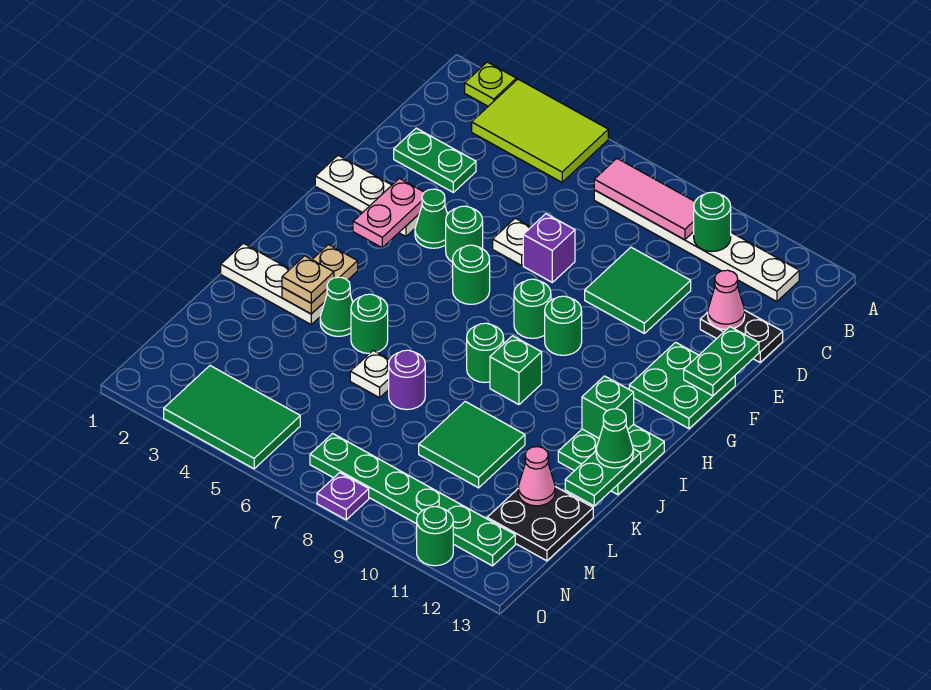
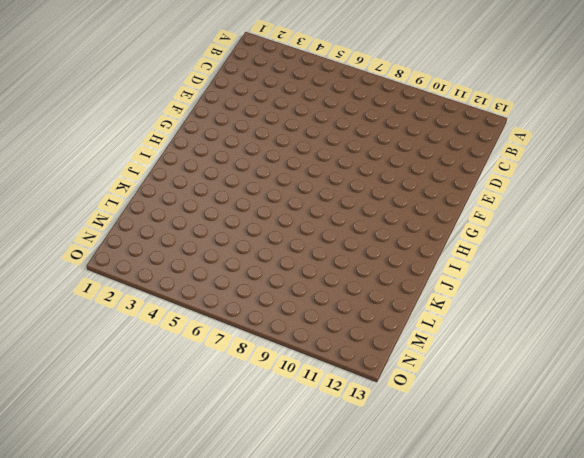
none -> lime plate A2 level 1
none -> lime tile A3:B5 level 1
none -> white plate B7:B12 level 1
none -> green plate D2:D3 level 1

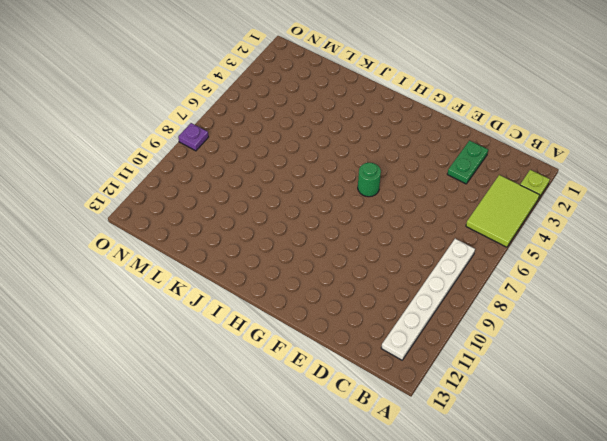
none -> green tile D9:E10 level 1
none -> black plate D12:D13 level 1
none -> white plate E6 level 1
none -> purple brick E7 level 1

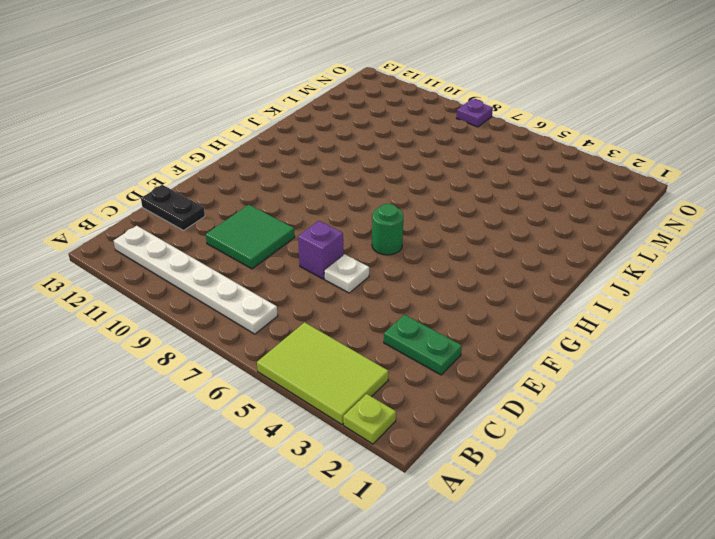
none -> white plate F1:F3 level 1
none -> green cone F4 level 1
none -> green round brick F5 level 1
none -> green plate F12:G13 level 1

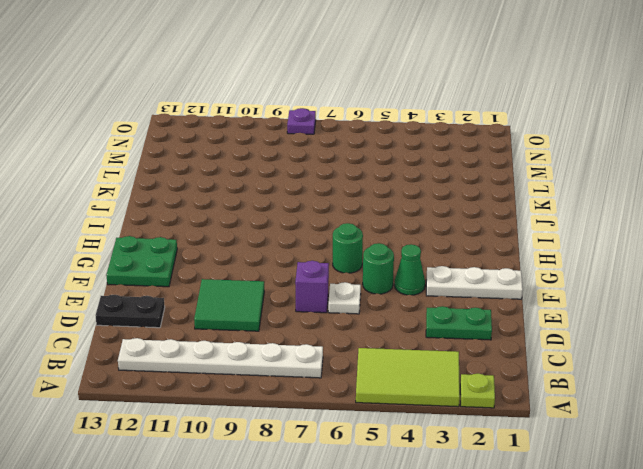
none -> green round brick G8 level 1
none -> green round brick G9 level 1
none -> green round brick I8 level 1
none -> green brick I9 level 1

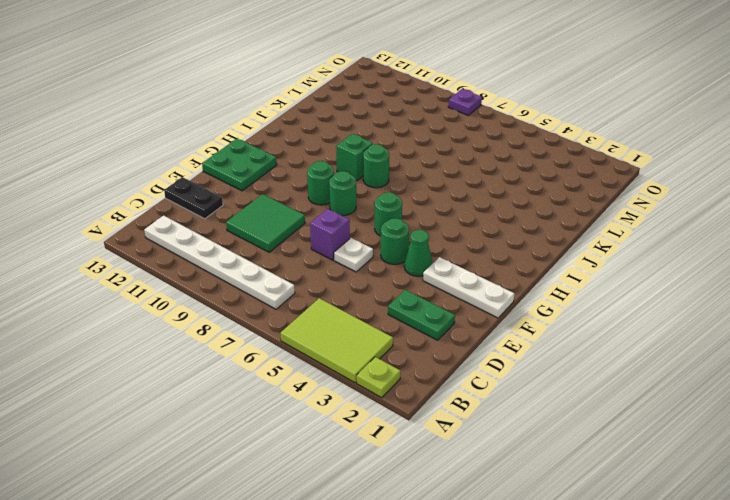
none -> green plate I12:J13 level 1
none -> white plate J1:J3 level 1
none -> green cone J4 level 1
none -> green round brick J5 level 1

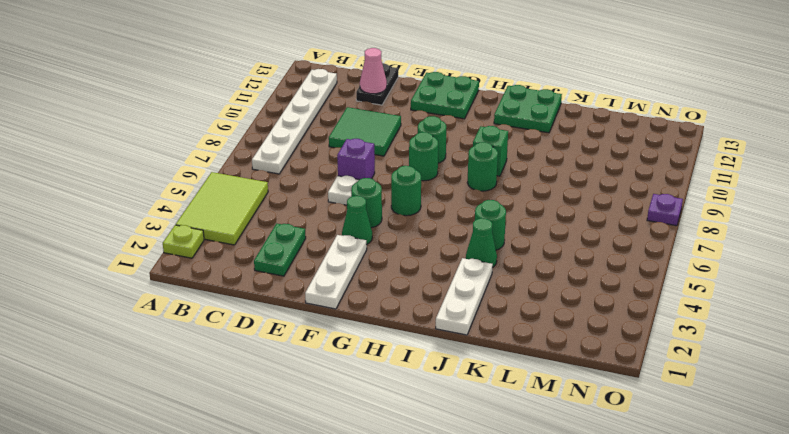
none -> white plate K6 level 1
none -> purple round brick K7 level 1
none -> green tile K9:L10 level 1
none -> black plate L12:M13 level 1

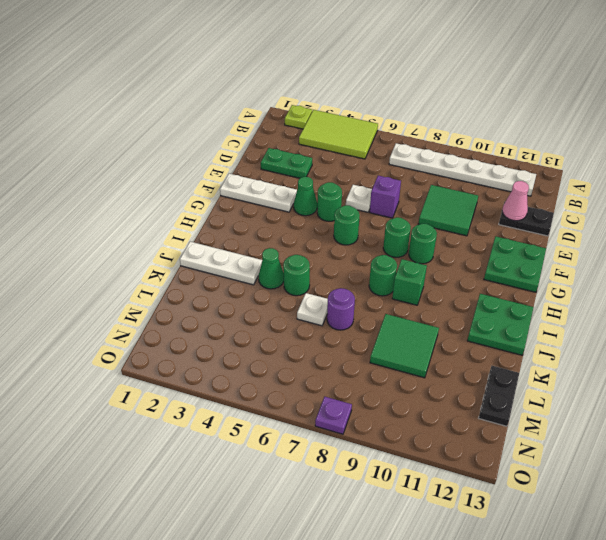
black plate L13:M13 level 1 -> black plate L12:M13 level 1
none -> green tile N3:O5 level 1
none -> green plate N7:N12 level 1
none -> green round brick O11 level 1
none -> pink tile B7:B9 level 2

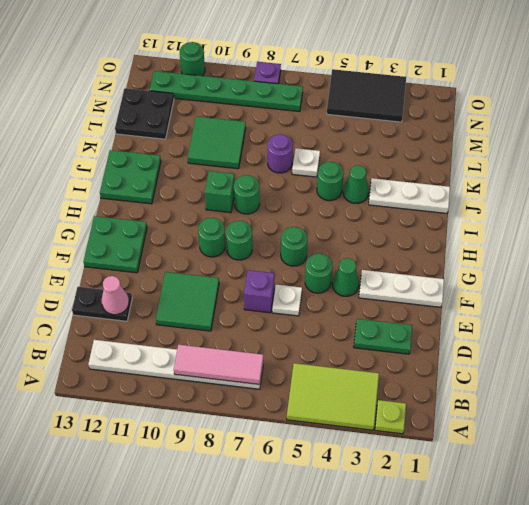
black tile N3:O5 level 1 -> green tile N3:O5 level 1
none -> green round brick B10 level 2
none -> green plate E13:F13 level 2
none -> pink plate F3:G3 level 2
none -> tan plate I3:J3 level 2

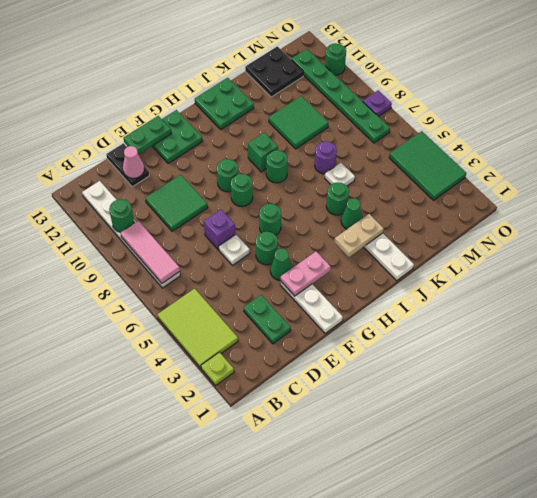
none -> green brick I12 level 2
none -> green plate J13:K13 level 2
none -> pink cone L12 level 2
none -> tan plate J3 level 3

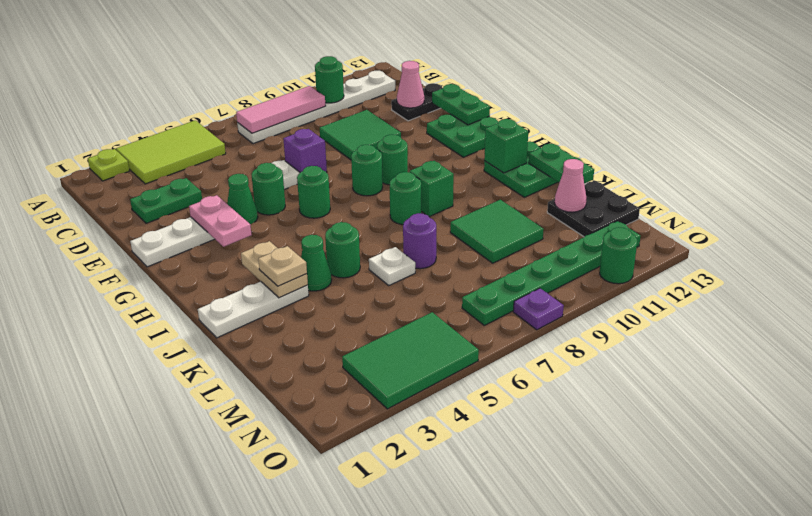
none -> green cone J13 level 3

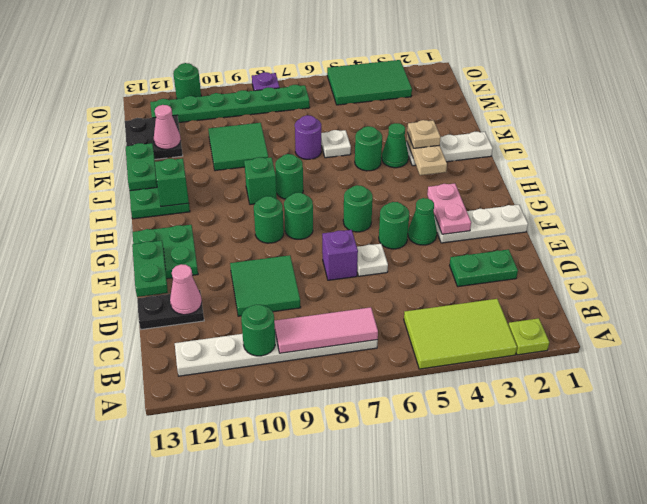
none -> green cone J13 level 3

